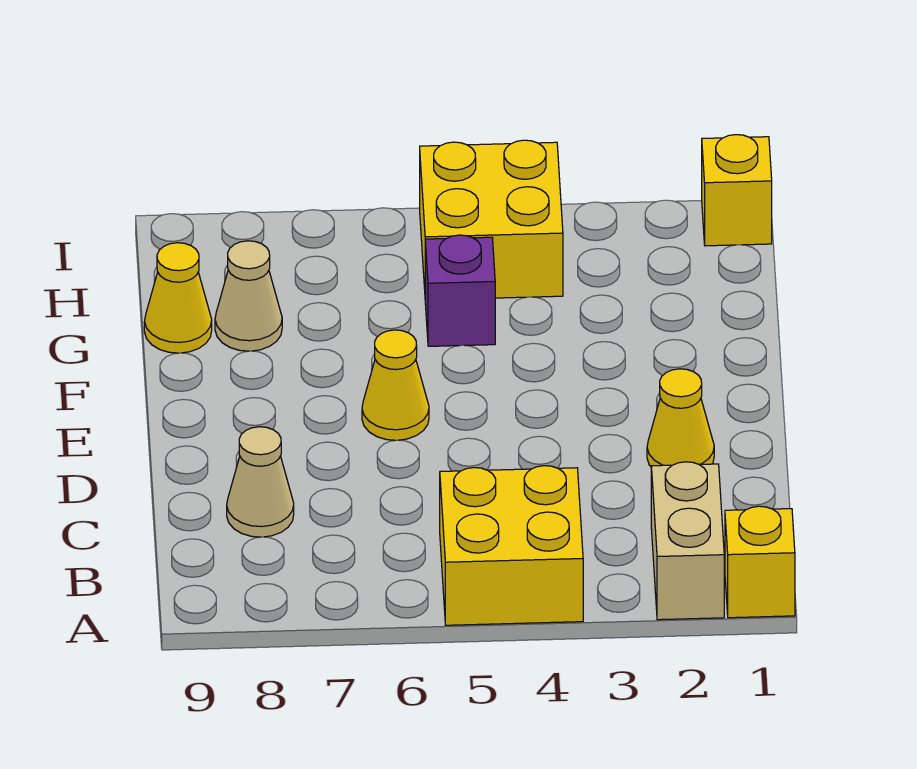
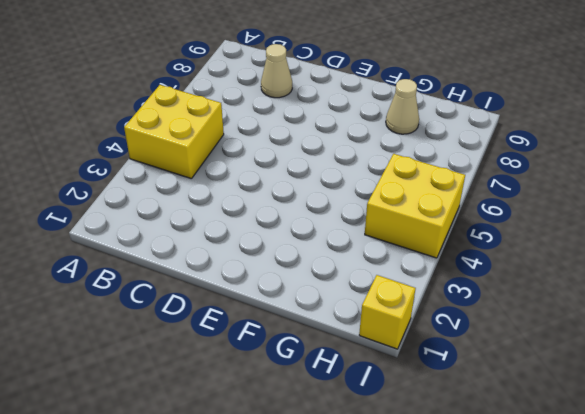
none -> yellow brick A1 level 1
none -> tan brick A2:B2 level 1

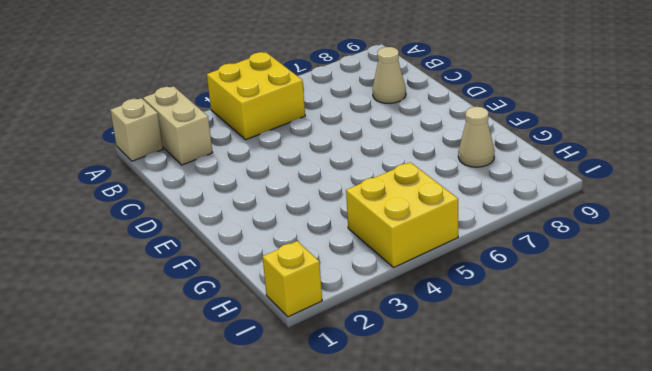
tan brick A1 level 1 -> yellow brick A1 level 1
none -> yellow cone D2 level 1
none -> yellow cone E6 level 1

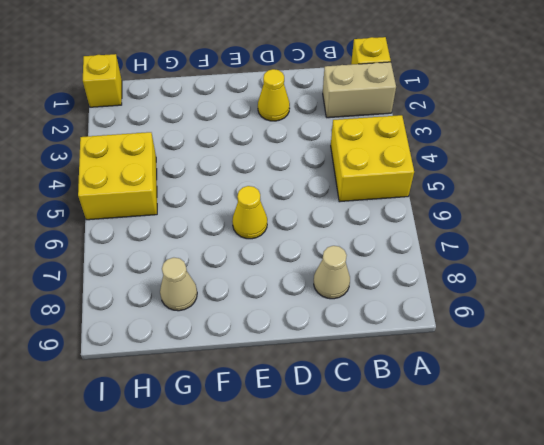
none -> purple brick G5 level 1
none -> yellow cone G9 level 1

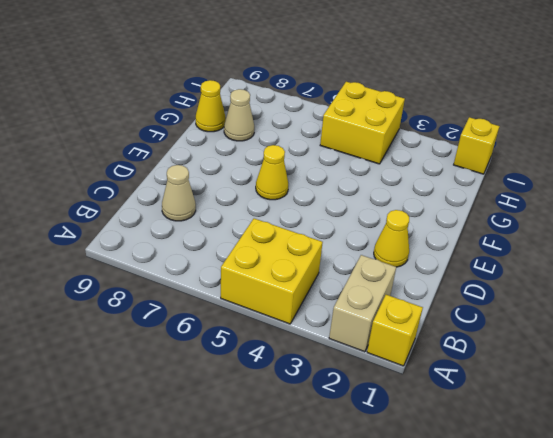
none -> purple brick G5 level 1

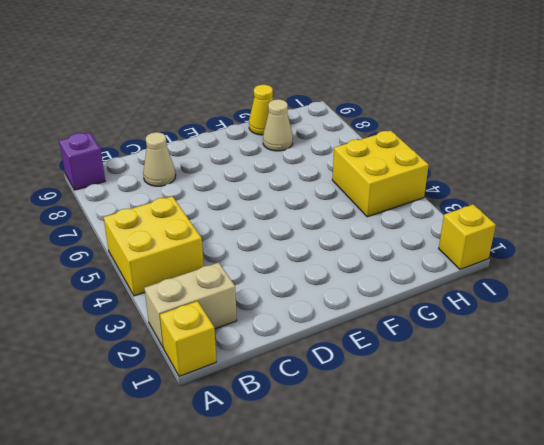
purple brick A9 level 1 -> purple brick G5 level 1
none -> yellow cone D2 level 1
none -> yellow cone E6 level 1

